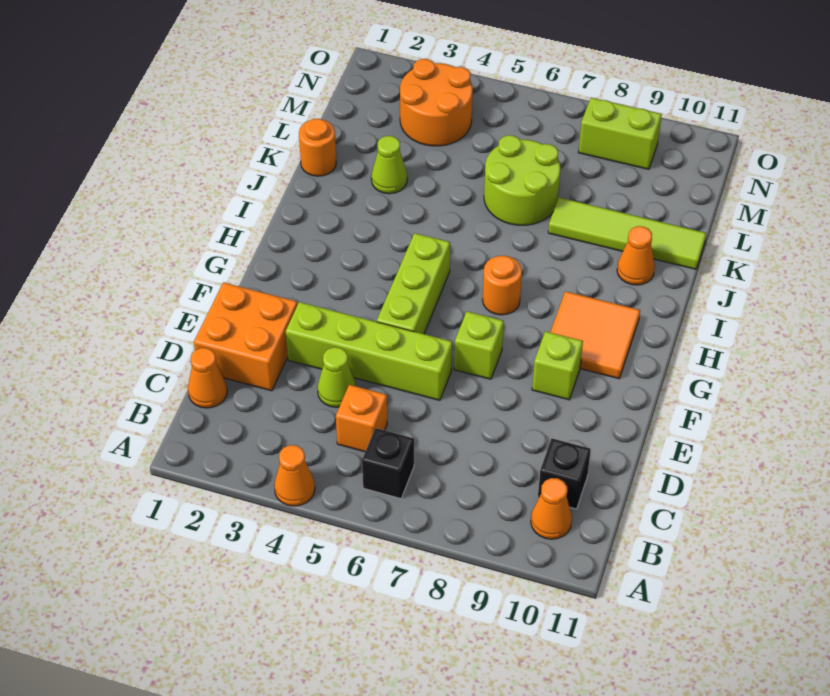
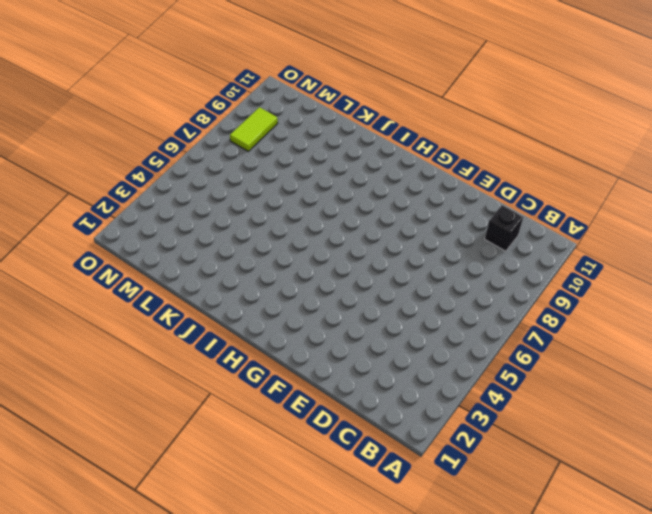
lime tile N8:N9 level 1 -> lime brick N8:N9 level 1
none -> orange cone A4 level 1
none -> black brick B6 level 1
none -> orange cone B10 level 1

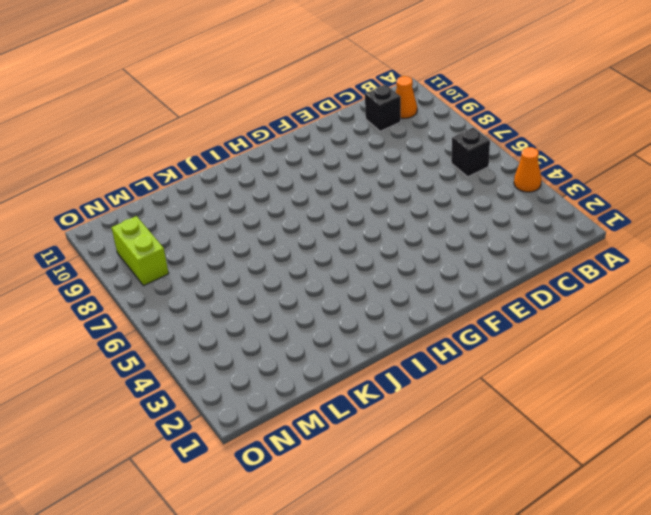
none -> orange cone C1 level 1
none -> orange brick C5 level 1
none -> orange brick D1:E2 level 1

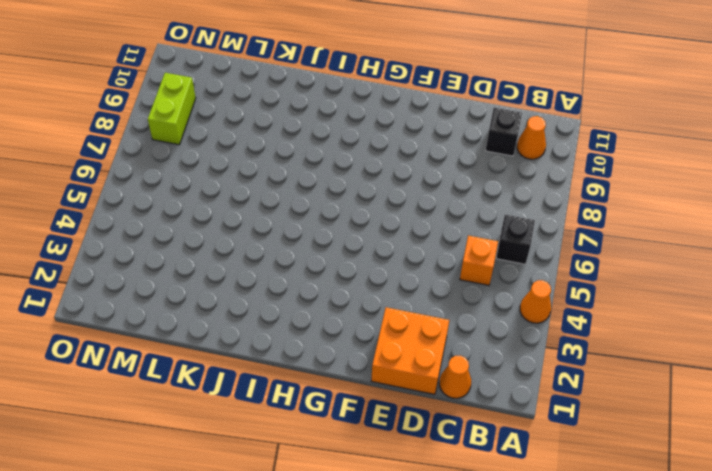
none -> lime cone D4 level 1
none -> lime brick E3:E6 level 1
none -> lime brick F5:H5 level 1

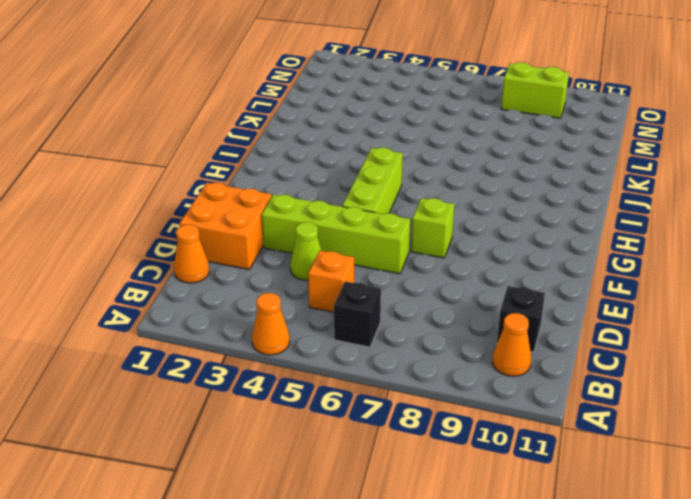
none -> lime brick F9 level 1
none -> orange tile G9:H10 level 1
none -> orange round brick H7 level 1

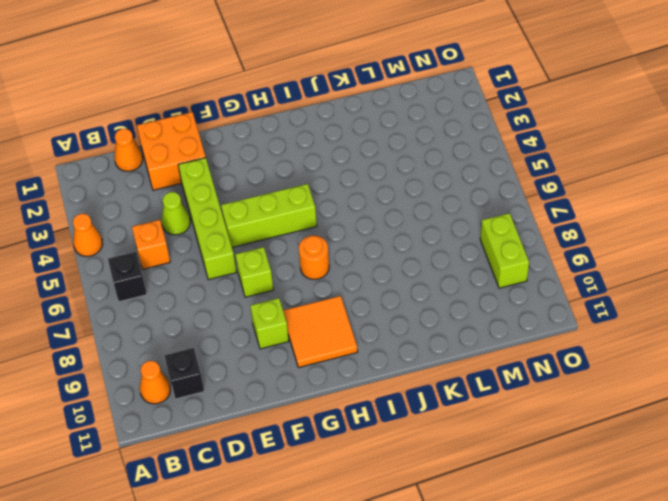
none -> orange cone J10 level 1
none -> orange round brick K1 level 1
none -> lime cone K3 level 1

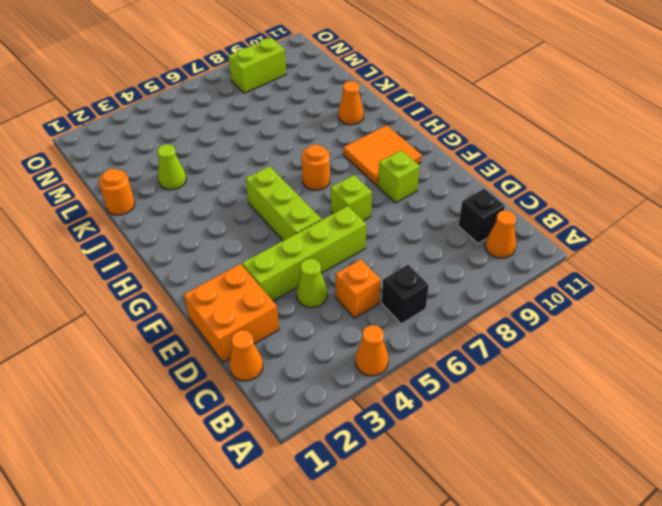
none -> lime round brick K6:L7 level 1
none -> lime tile K8:K11 level 1
none -> orange round brick M3:N4 level 1

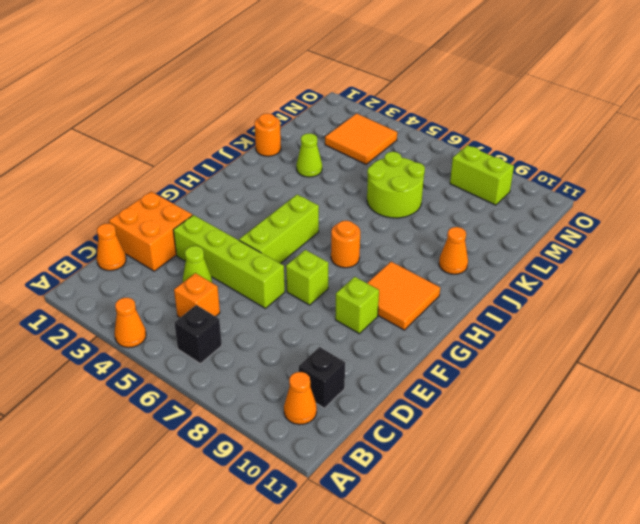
orange tile M3:N4 level 1 -> orange round brick M3:N4 level 1
none -> lime tile K8:K11 level 1

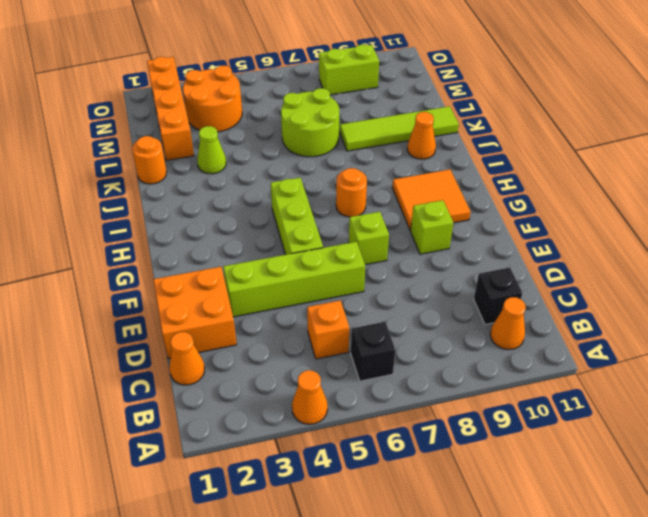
orange brick L2:O2 level 1 -> none
none -> lime cone D4 level 1

